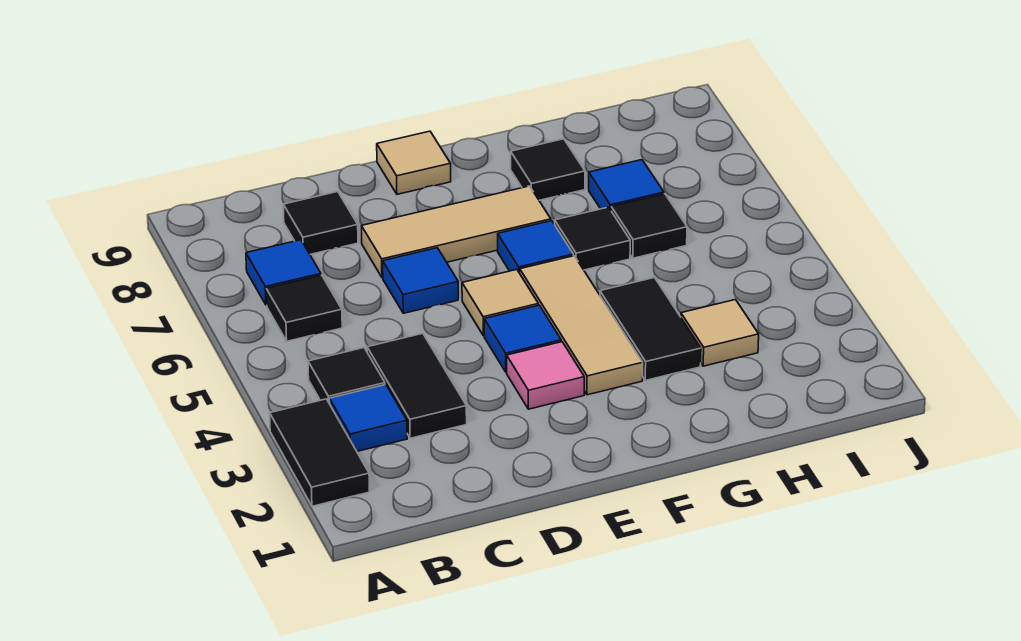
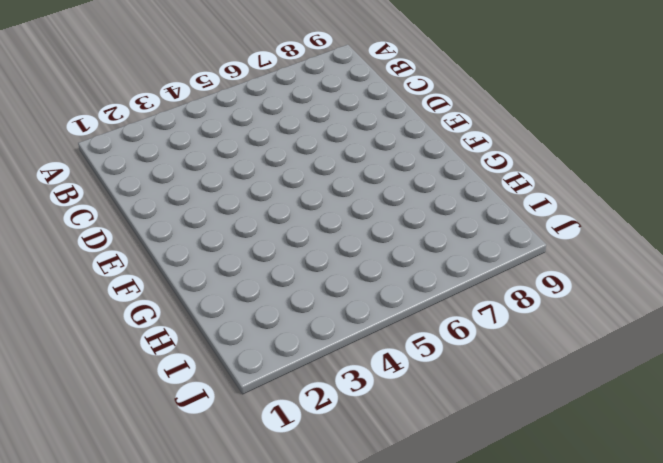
none -> black tile A2:A3 level 1
none -> blue tile B3 level 1
none -> black tile B4 level 1

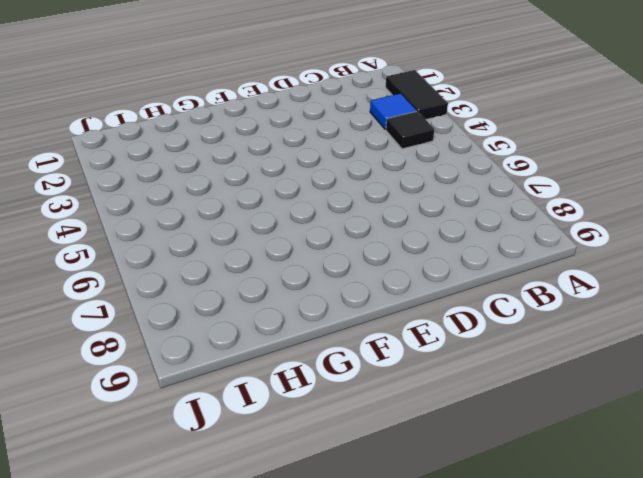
none -> black tile B6 level 1
none -> blue tile B7 level 1
none -> black tile C3:C4 level 1

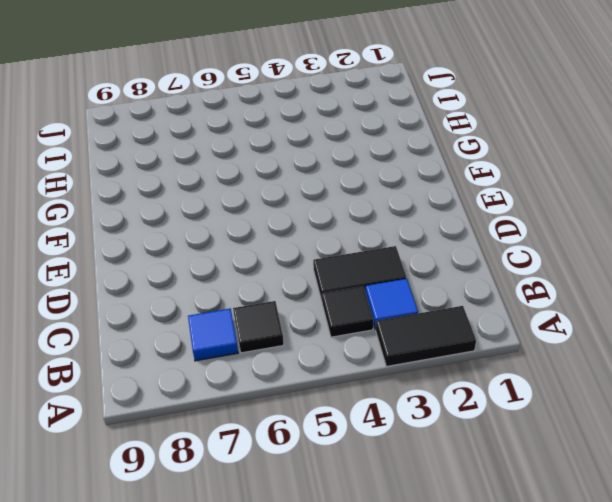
none -> black tile C8 level 1
none -> blue tile D6 level 1
none -> tan tile D7:F7 level 1

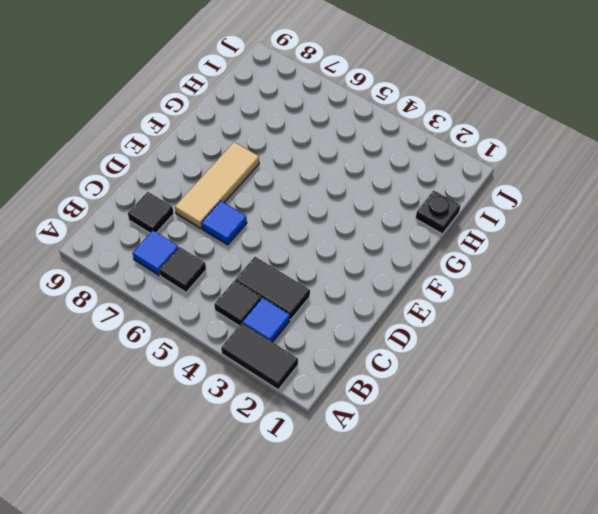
black plate H1 level 1 -> none
none -> pink tile E3 level 1
none -> blue tile E4 level 1
none -> tan tile E5 level 1

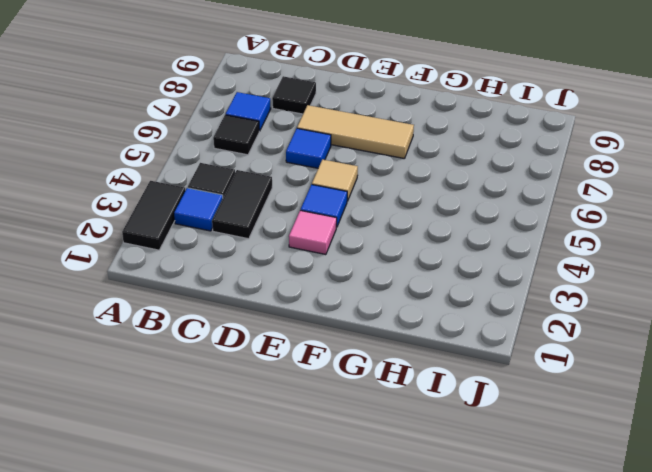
none -> tan tile E9 level 1
none -> tan tile F3:F5 level 1
none -> blue tile F6 level 1

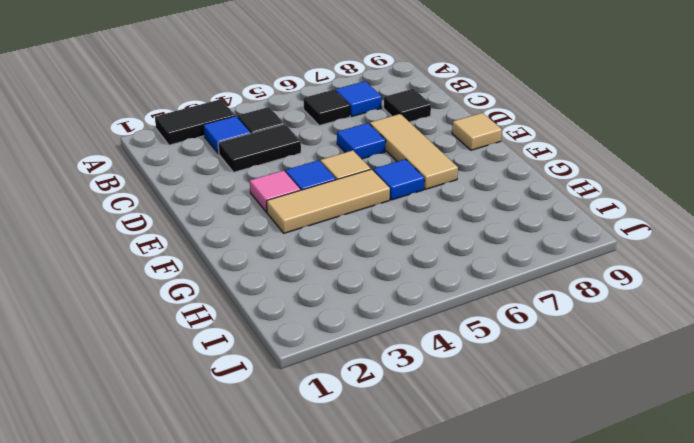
none -> black tile G3:G4 level 1
none -> black tile G6 level 1
none -> black tile G8 level 1

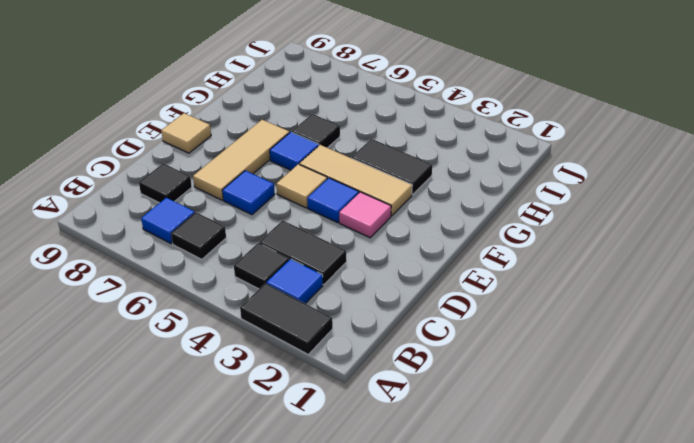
none -> black tile G8 level 1
none -> tan tile H3 level 1
none -> black tile H6 level 1

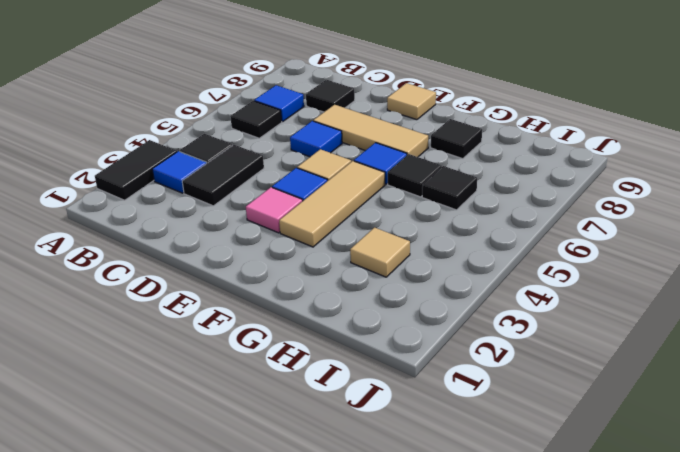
none -> black tile G3:G4 level 1
none -> blue tile H7 level 1

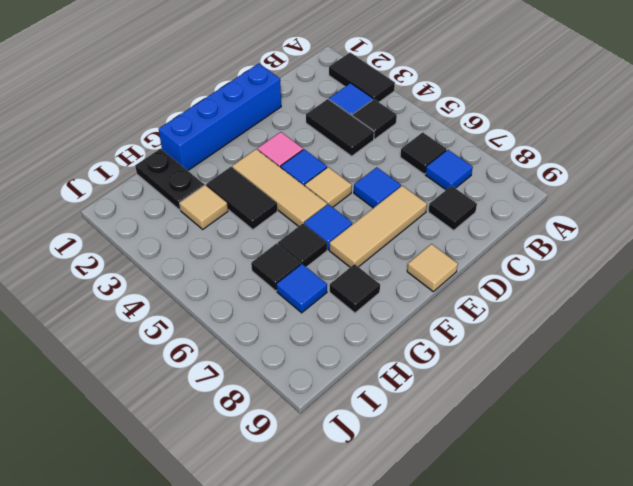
blue brick D1:G1 level 1 -> none
black plate H1:H2 level 1 -> none

